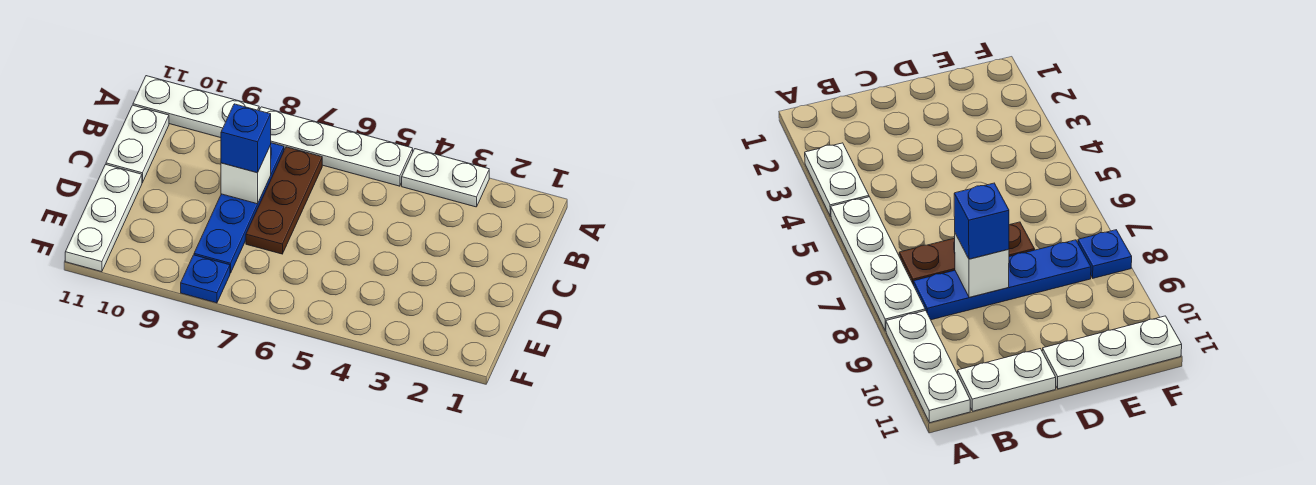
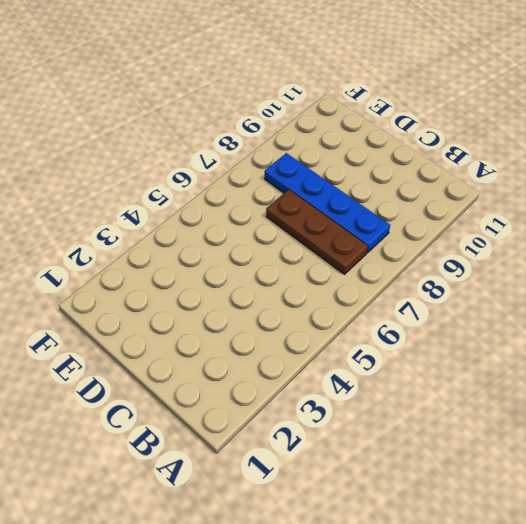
none -> white plate A3:A4 level 1
none -> white plate A5:A8 level 1

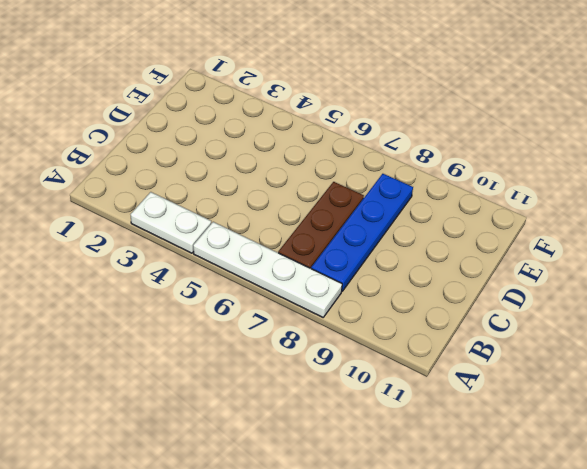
none -> white plate A9:A11 level 1
none -> white plate B11:C11 level 1

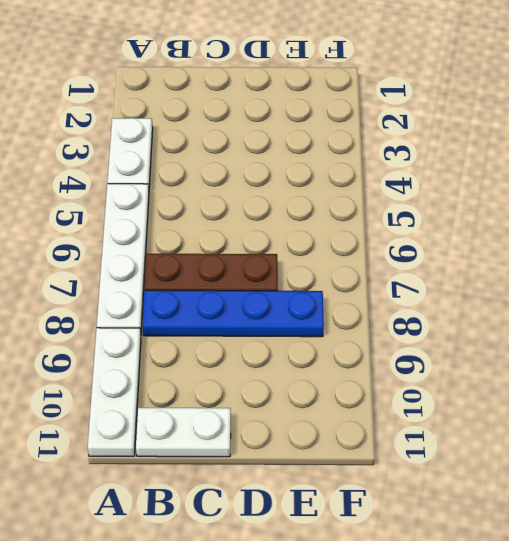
none -> white plate D11:F11 level 1
none -> blue plate F8 level 1

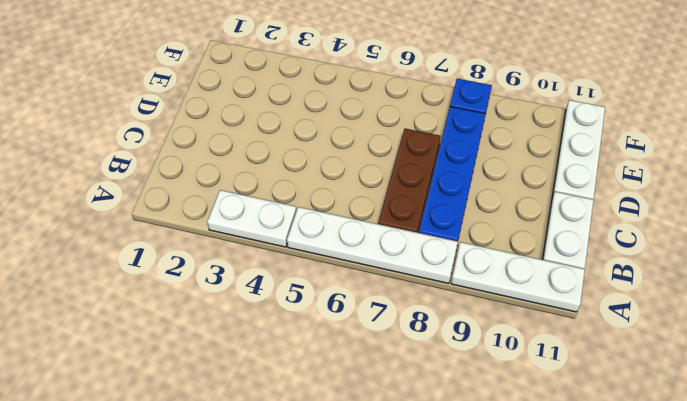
none -> white brick C8 level 2
none -> blue brick C8 level 3

